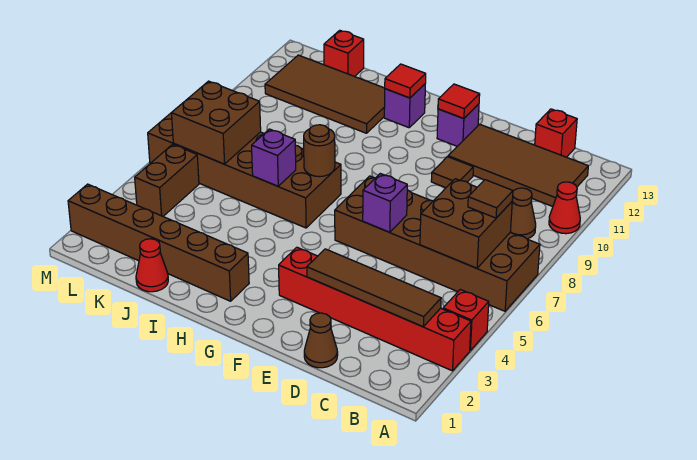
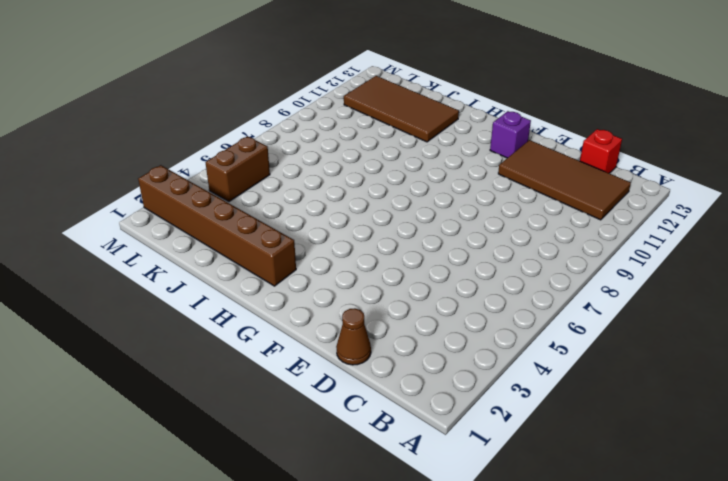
none -> red brick A3:F3 level 1
none -> red brick A4 level 1
none -> brown brick A6:F7 level 1

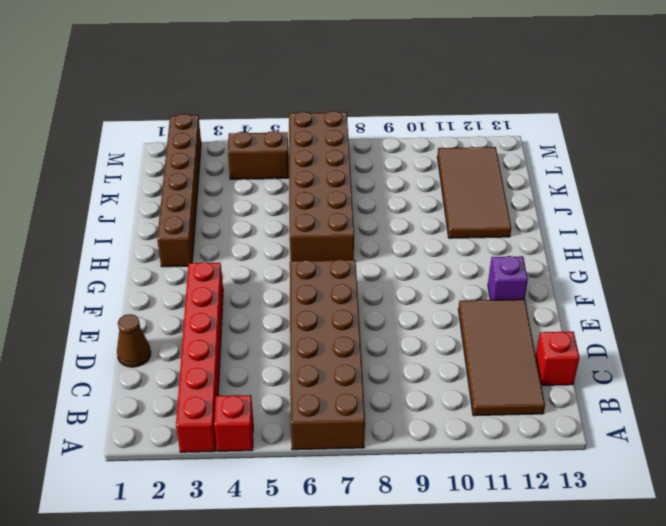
none -> red cone A10 level 1
none -> brown cone B9 level 1
none -> brown tile E10 level 1

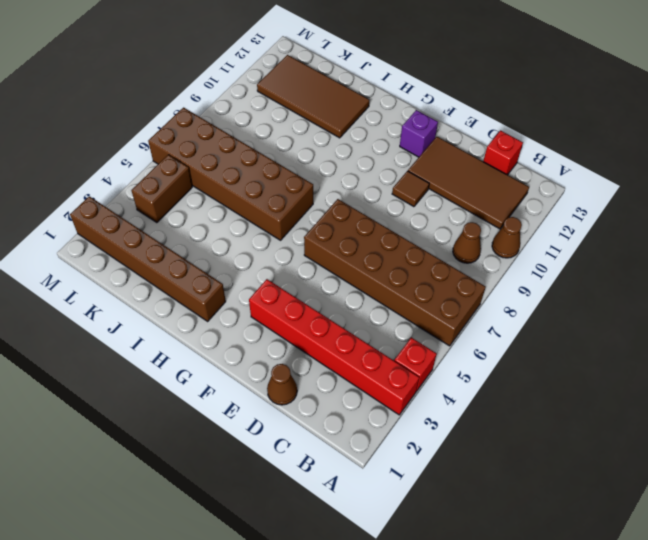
brown cone A10 level 1 -> red cone A10 level 1
none -> purple brick H12 level 1
none -> red cone J1 level 1
none -> red brick K13 level 1

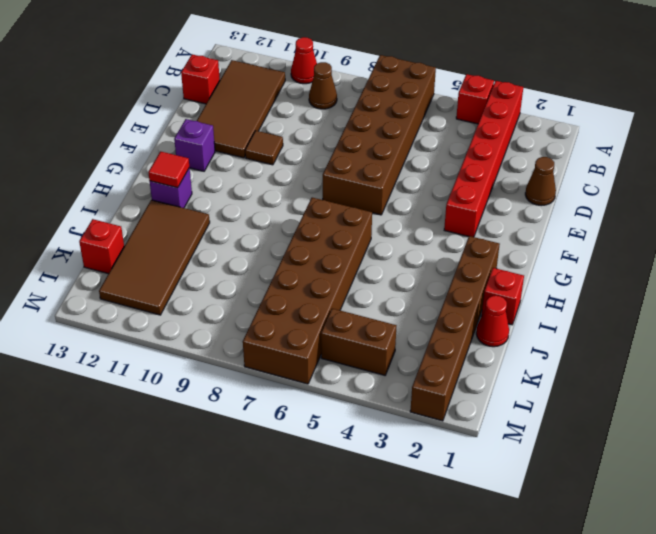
red brick I1 level 1 -> none
none -> brown tile B3:E3 level 2
none -> brown brick B6:C7 level 2
none -> purple brick E6 level 2

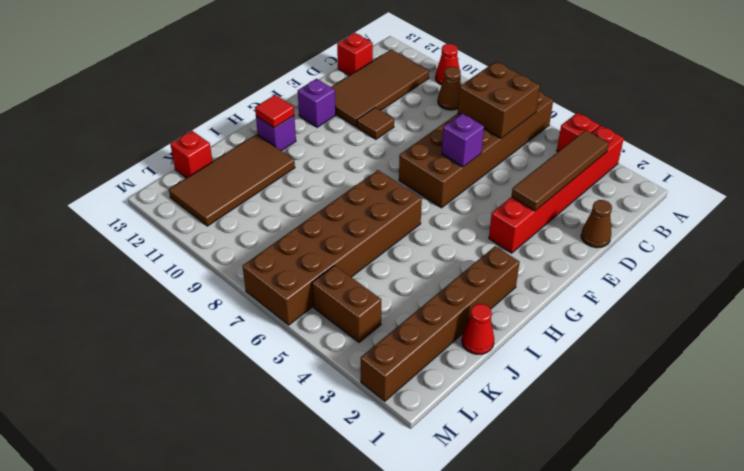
none -> red tile F12 level 2
none -> brown round brick H7 level 2
none -> purple brick I6 level 2

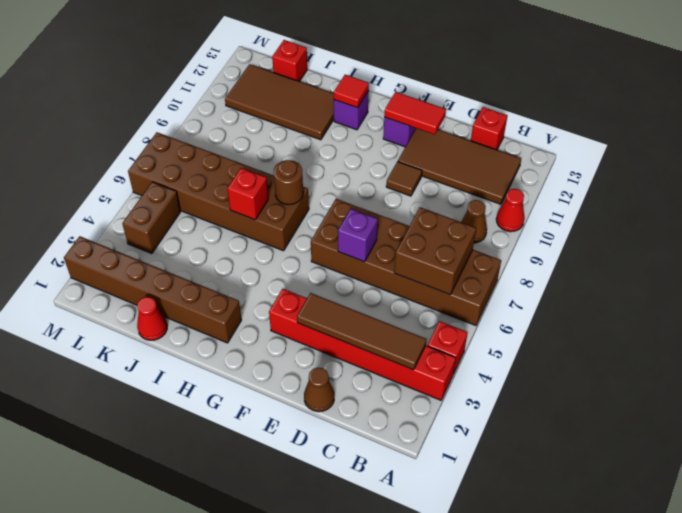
red tile E12:F12 level 2 -> red tile F12 level 2
red brick I6 level 2 -> purple brick I6 level 2
none -> brown brick K6:L7 level 2
none -> brown tile B7 level 3

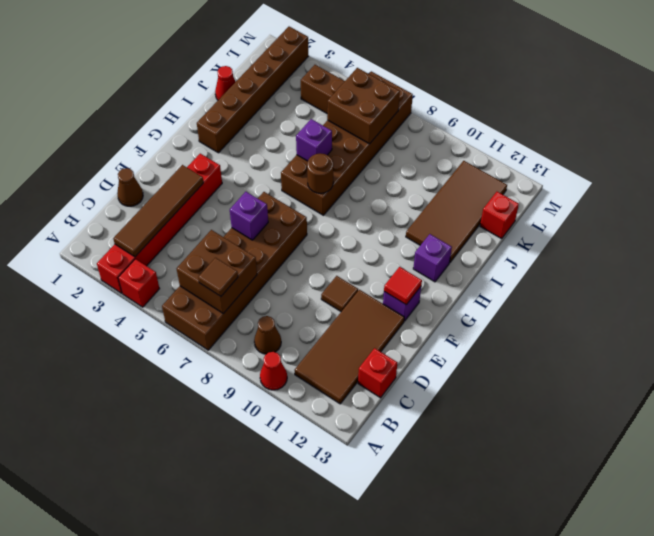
none -> red tile H12 level 2

